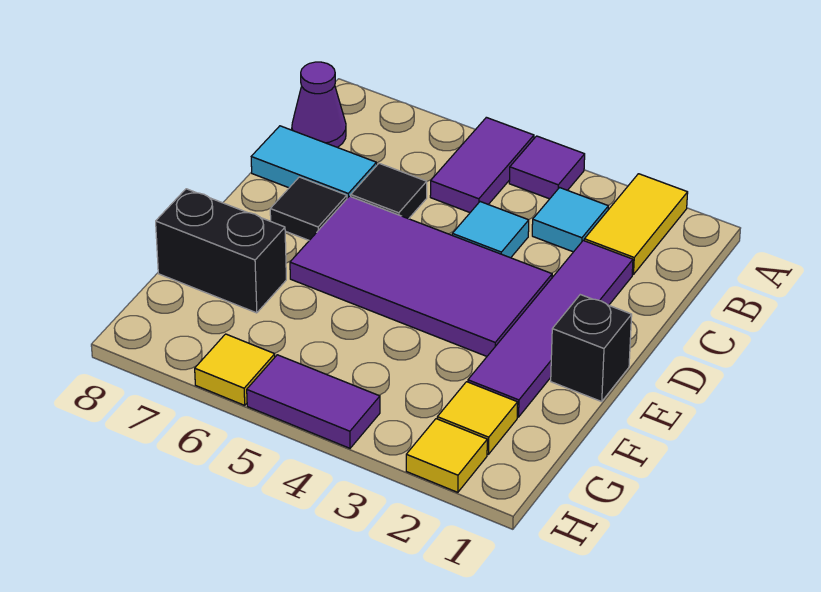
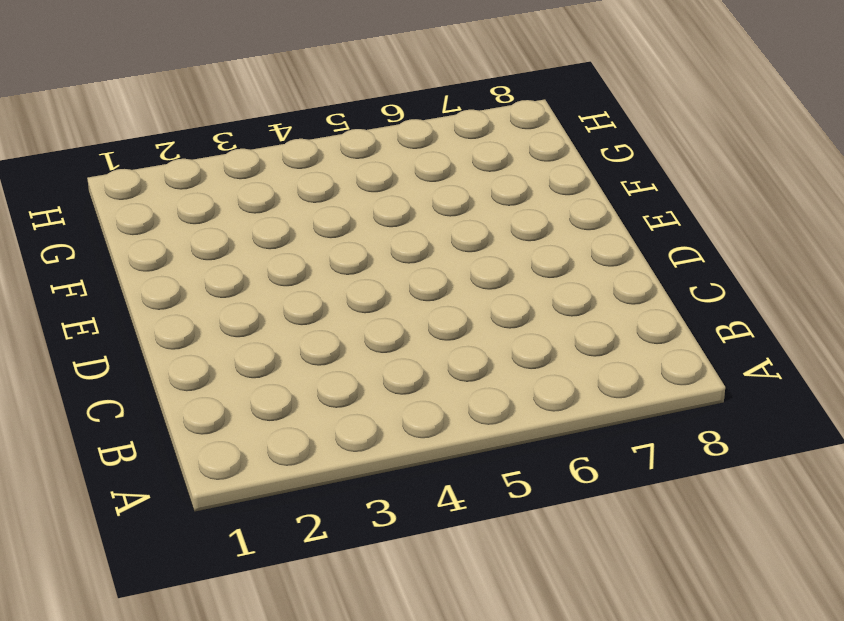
none -> yellow tile A2:B2 level 1
none -> purple tile A4 level 1
none -> purple tile A5:B5 level 1

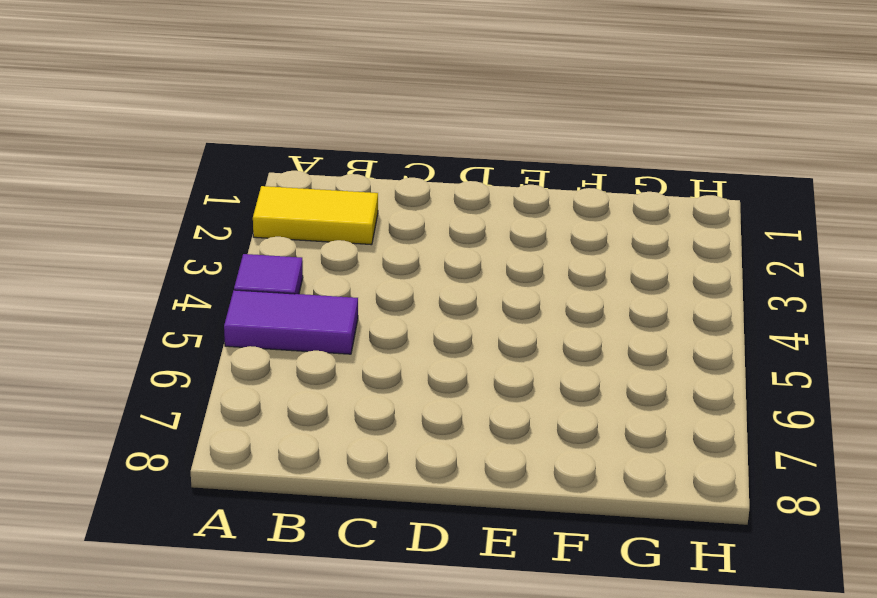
none -> cyan tile B3 level 1
none -> purple cone B8 level 1
none -> purple tile C2:F2 level 1

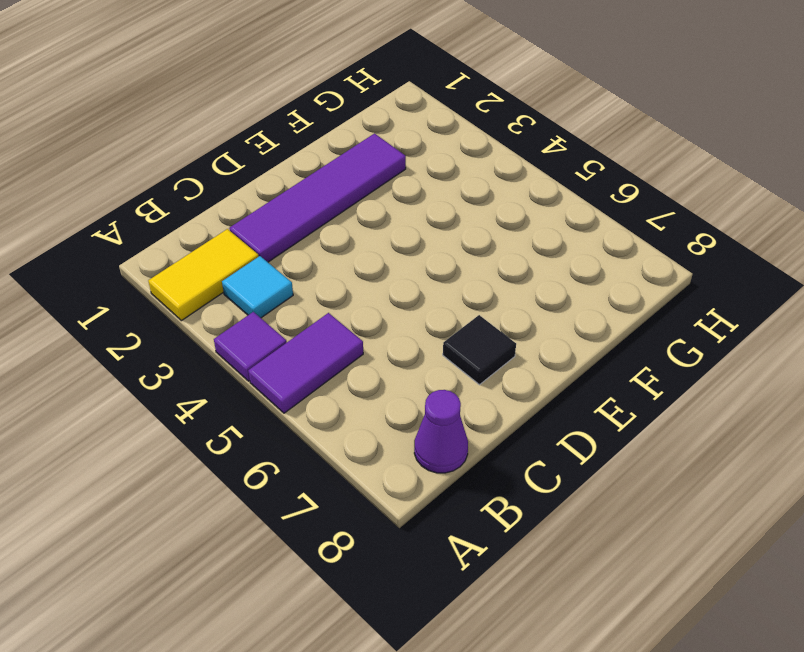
none -> cyan tile C4 level 1
none -> black tile C6 level 1
none -> cyan tile C7:C8 level 1

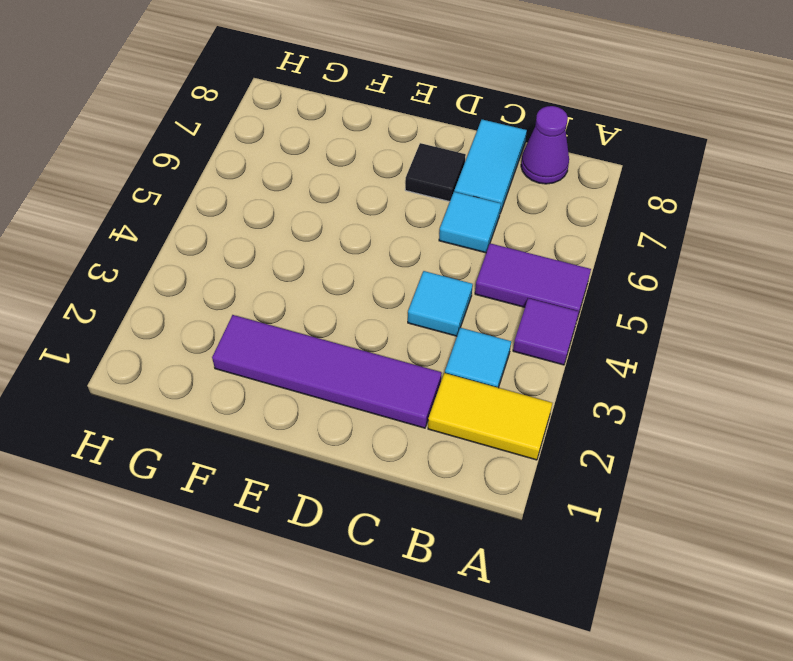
cyan tile C6 level 1 -> black tile C6 level 1
none -> purple tile D3:E6 level 1
none -> black brick E1 level 1
none -> black brick F7:F8 level 1

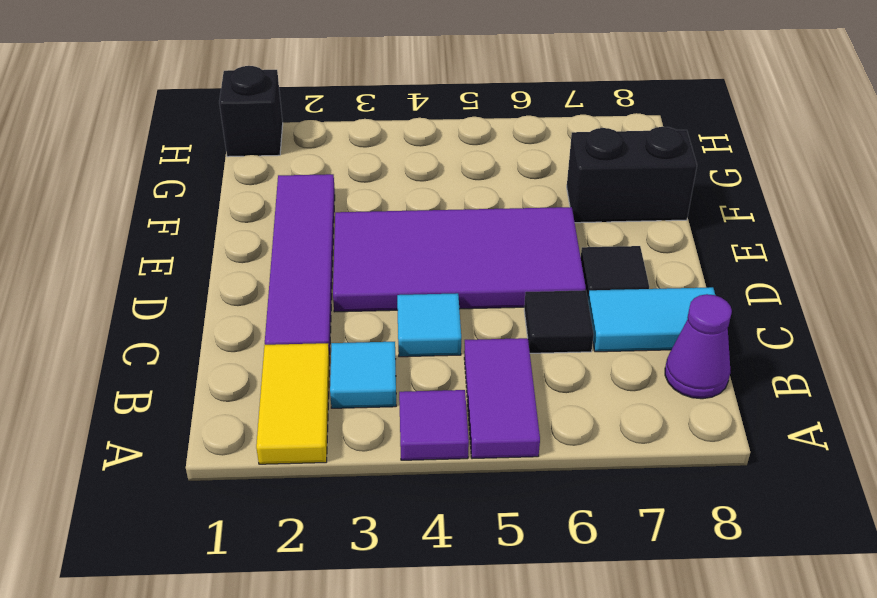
black brick H1 level 1 -> black brick E1 level 1
none -> yellow tile G2 level 1
none -> yellow tile H2 level 1
none -> purple tile H4:H5 level 1

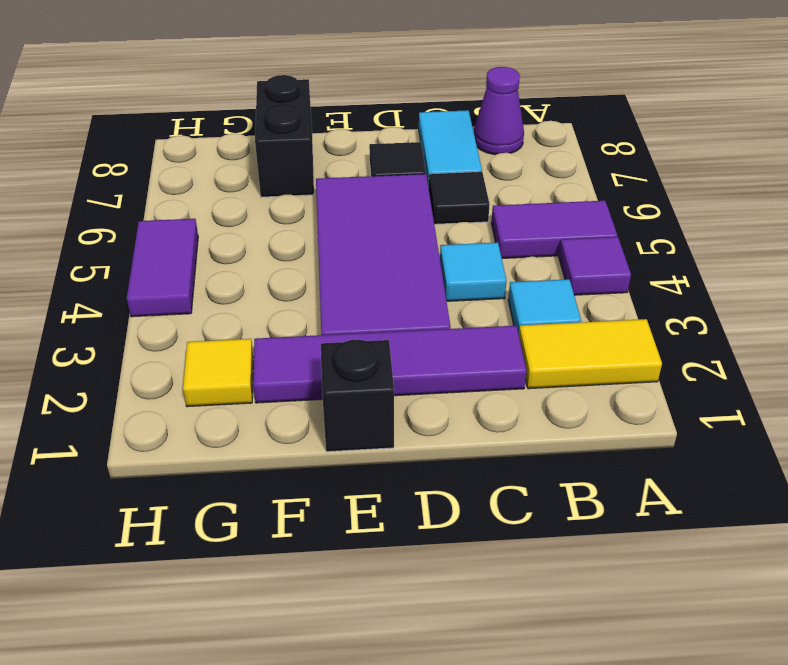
none -> yellow tile H2 level 1
none -> yellow tile H6 level 1

